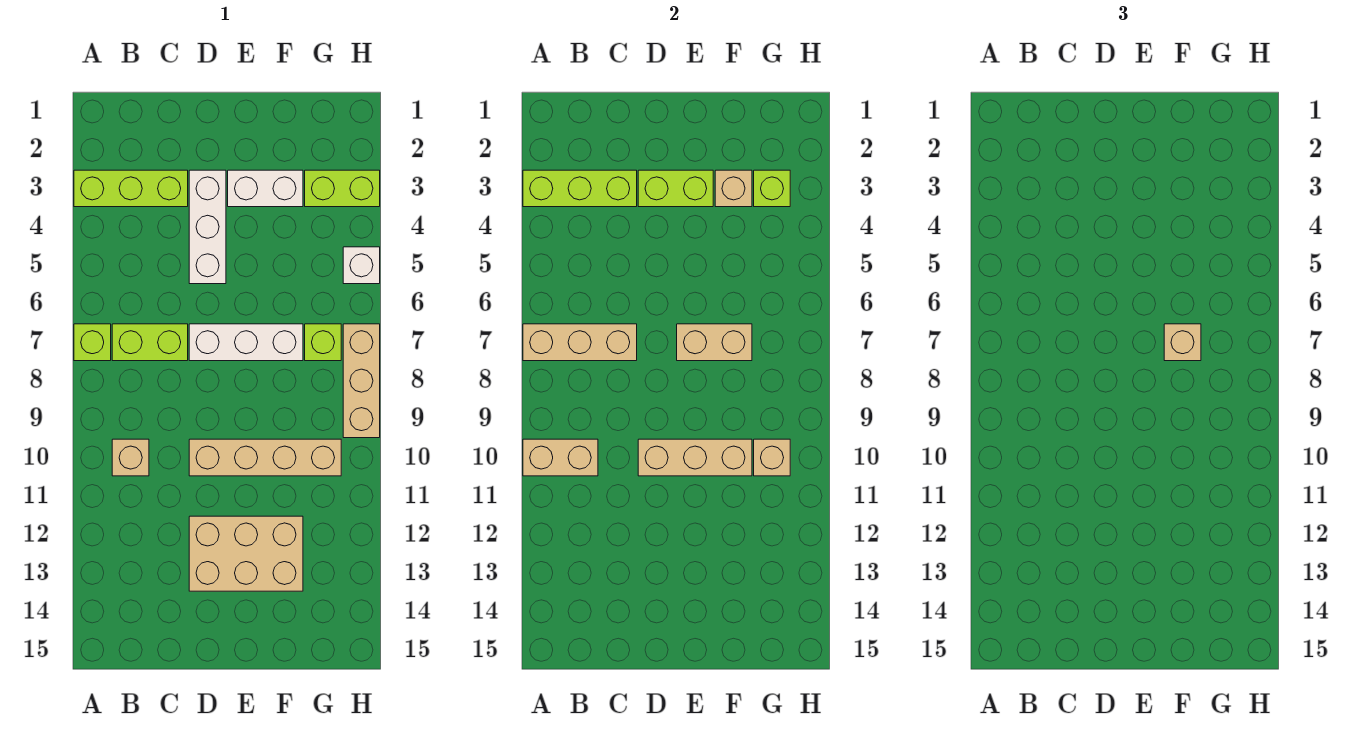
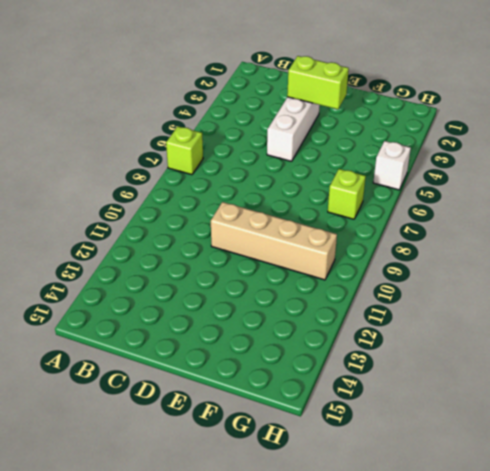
none -> lime brick A3:C3 level 1
none -> lime brick B7:C7 level 1
none -> tan brick B10 level 1

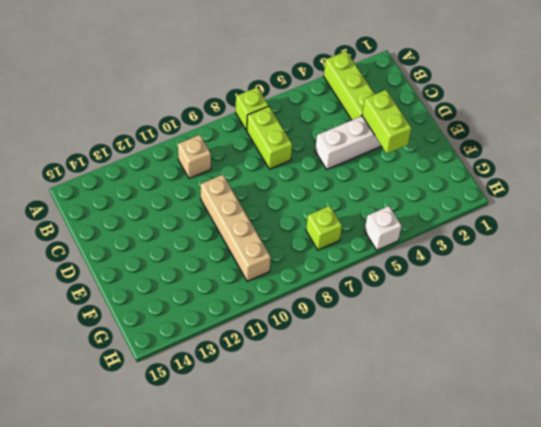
none -> white brick D7:F7 level 1
none -> tan brick D12:F13 level 1
none -> white brick E3:F3 level 1

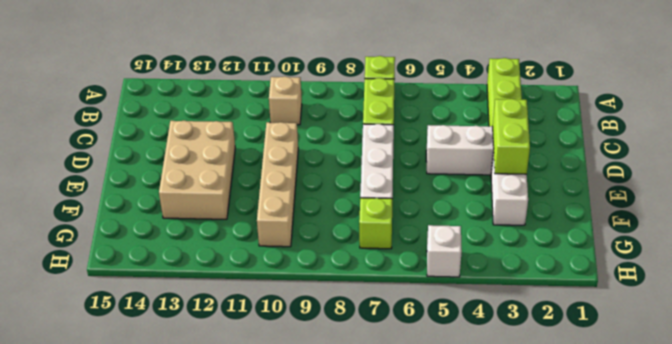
none -> lime brick G3:H3 level 1
none -> tan brick H7:H9 level 1
none -> lime brick A3:C3 level 2

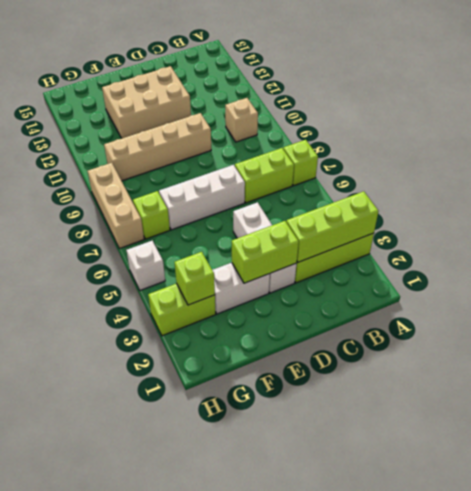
none -> tan brick A7:C7 level 2
none -> tan brick A10:B10 level 2
none -> tan brick D10:F10 level 2

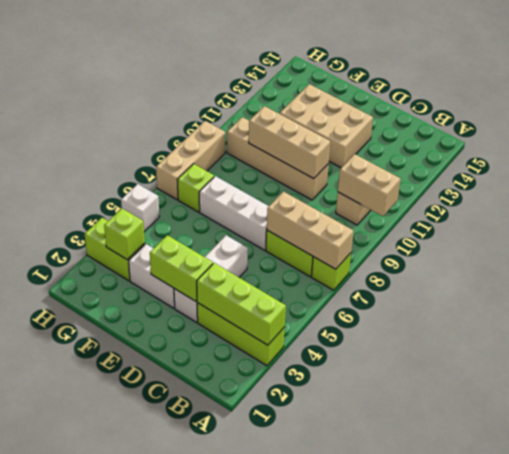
none -> tan brick E7:F7 level 2
none -> tan brick F3 level 2
none -> tan brick G10 level 2

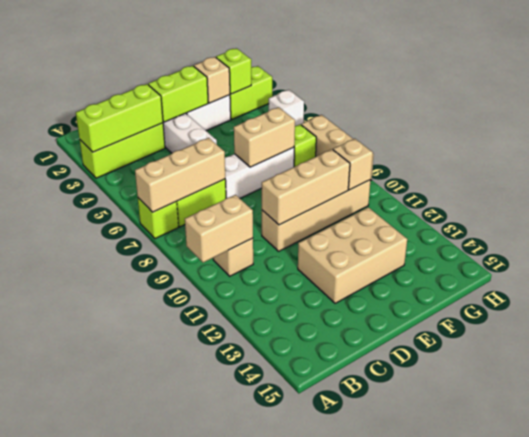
none -> tan brick F7 level 3

